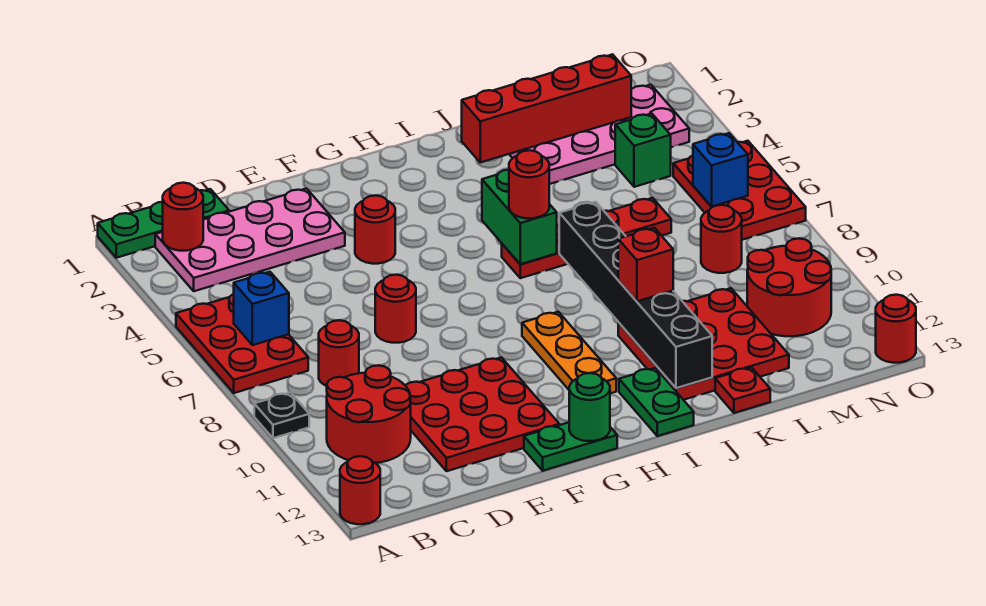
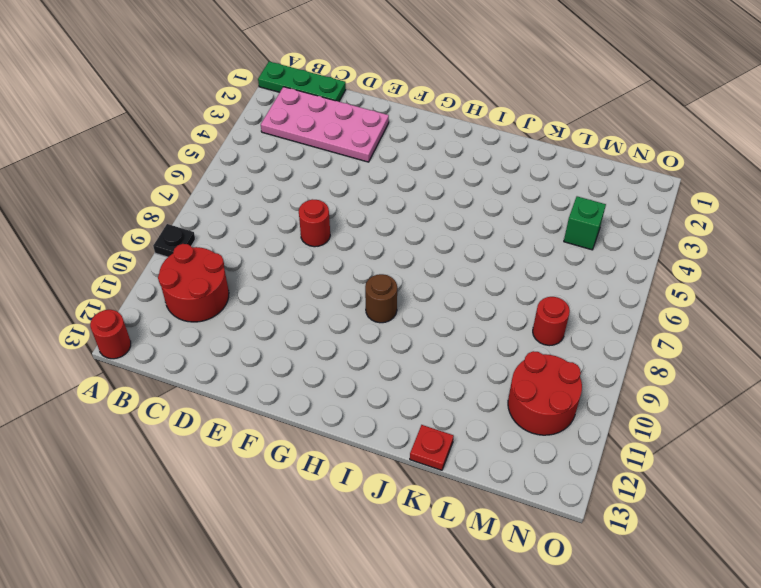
brown round brick H9 level 1 -> orange plate H9:H11 level 1
none -> red plate A5:B7 level 1
none -> red round brick C8 level 1
none -> red plate D10:F12 level 1
none -> red round brick F4 level 1

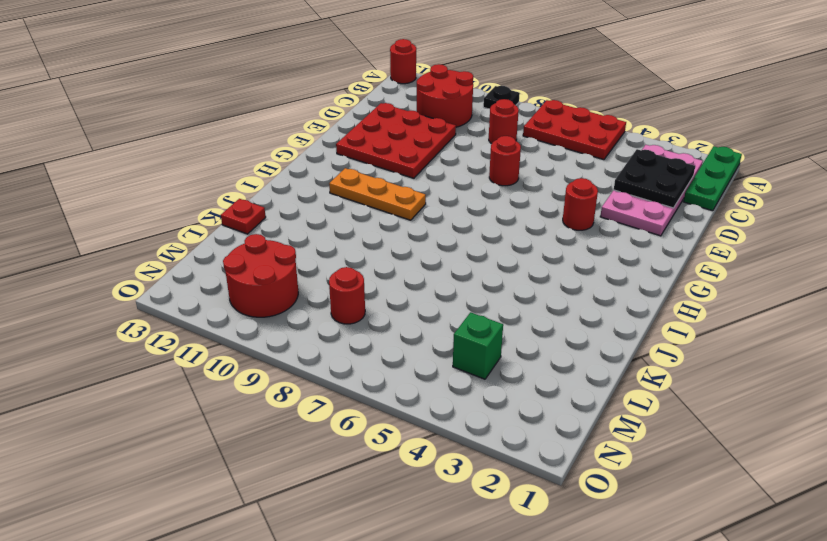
black plate C2:D3 level 2 -> none
none -> green plate F13:G13 level 1
none -> red plate I6:L6 level 1
none -> green plate I12:I13 level 1
none -> red plate J10:L12 level 1

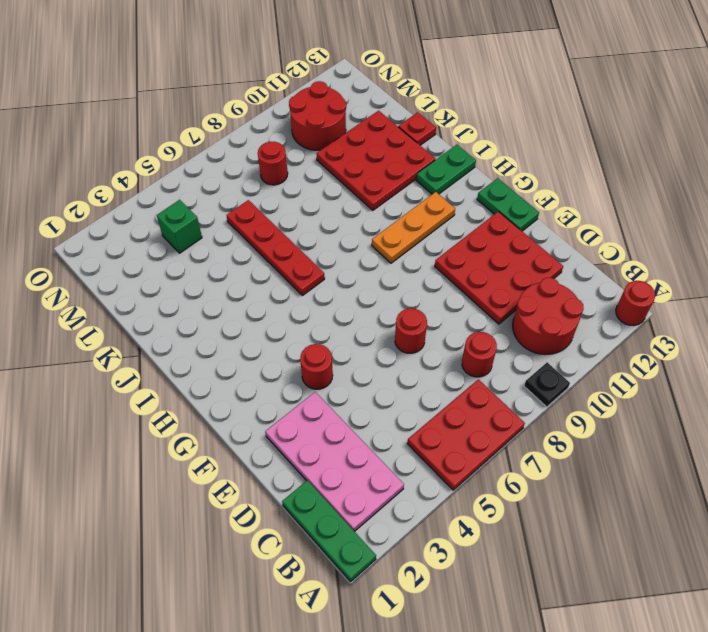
none -> pink plate K2:N3 level 1
none -> red plate N5:O7 level 1
none -> red round brick O13 level 1
none -> red round brick B2 level 2

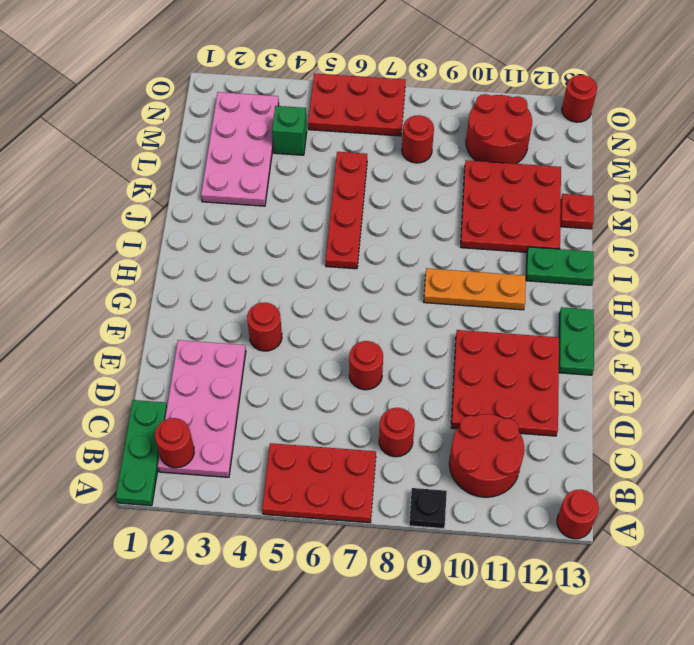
none -> blue brick B6 level 2
none -> green round brick G13 level 2
none -> green brick I5:I6 level 2
none -> red brick J2:M2 level 2

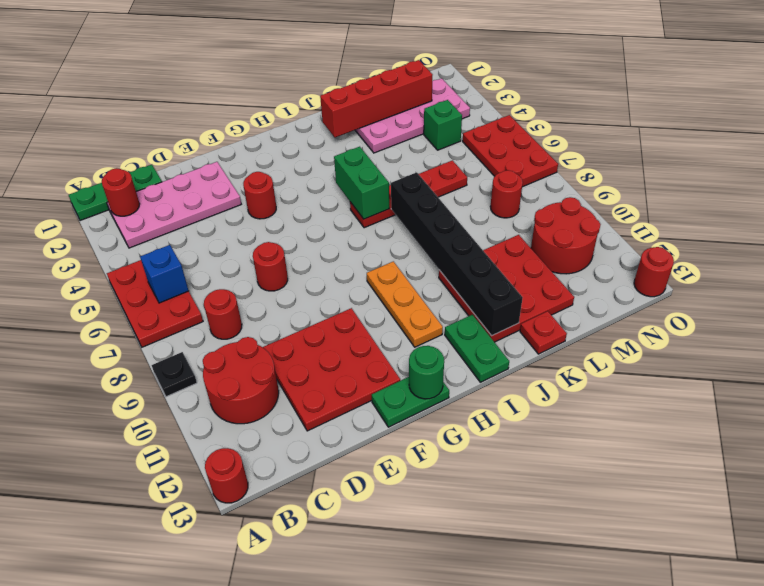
none -> blue brick N6 level 2
none -> red round brick I6 level 3
none -> red brick J10 level 3

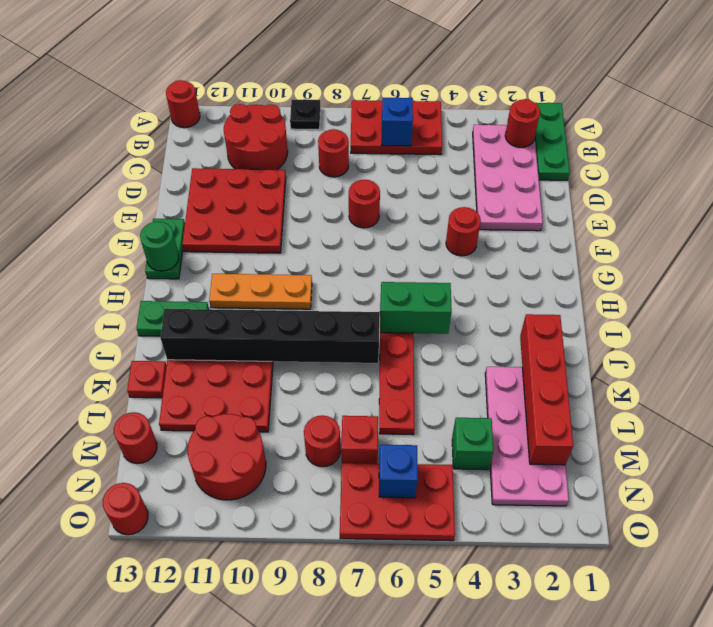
red brick M7 level 1 -> red brick J10 level 3
red round brick M13 level 1 -> red round brick I6 level 3

